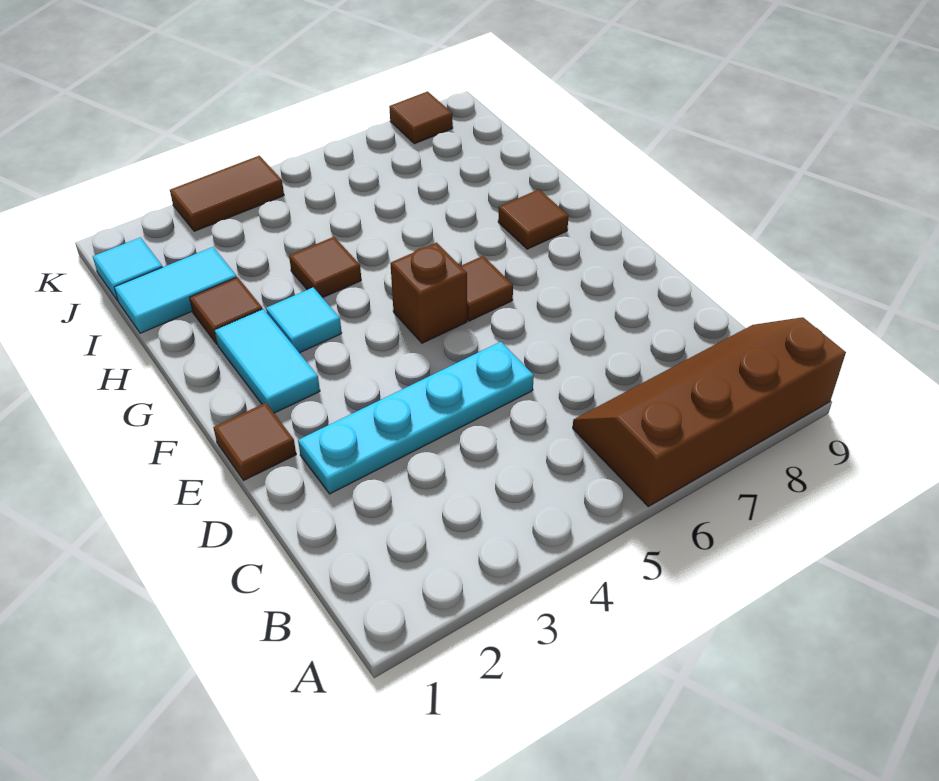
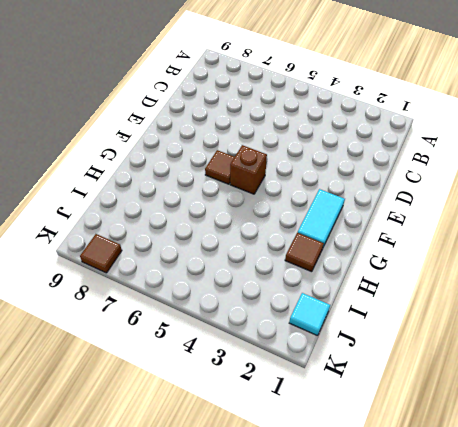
none -> brown slope A6:B9 level 1 top A
none -> cyan plate D2:D5 level 1
none -> brown tile E1 level 1

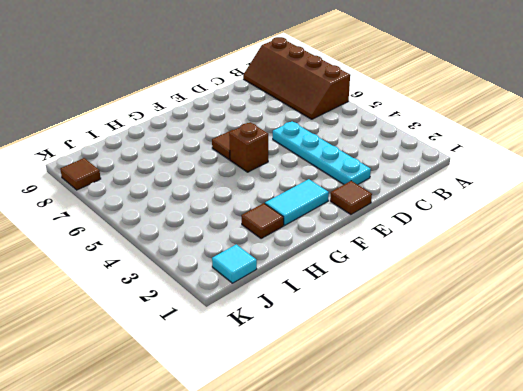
none -> cyan tile G3 level 1
none -> brown tile G8 level 1
none -> brown tile H4 level 1

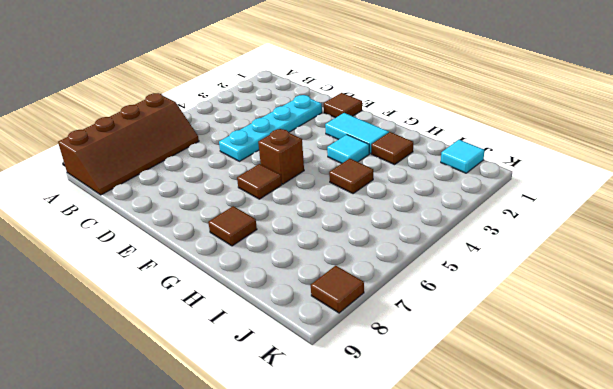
none -> cyan tile I1:I2 level 1
none -> brown tile K3:K4 level 1

